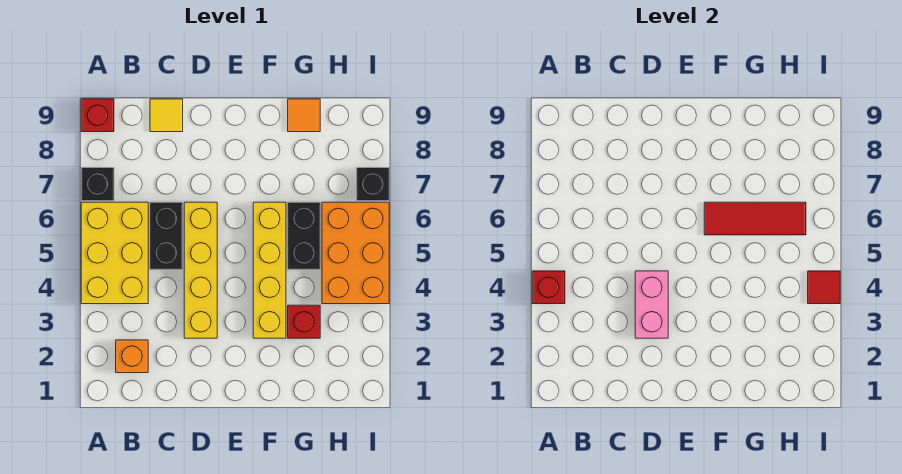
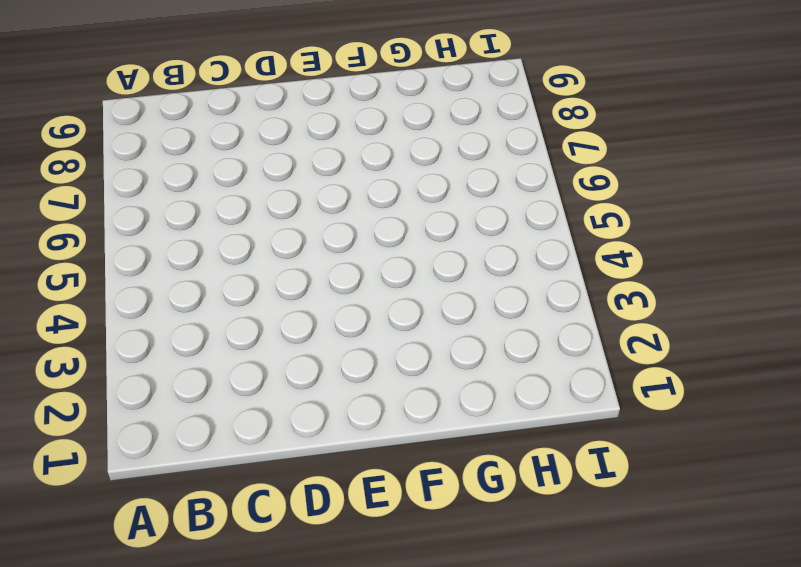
none -> yellow brick A4:B6 level 1
none -> black brick A7 level 1
none -> red brick A9 level 1

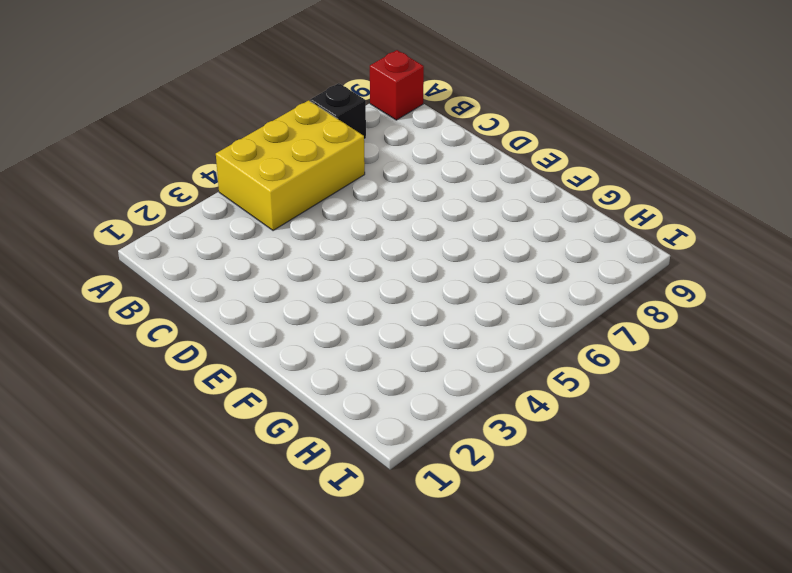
none -> orange brick B2 level 1
none -> black brick C5:C6 level 1
none -> yellow tile C9 level 1

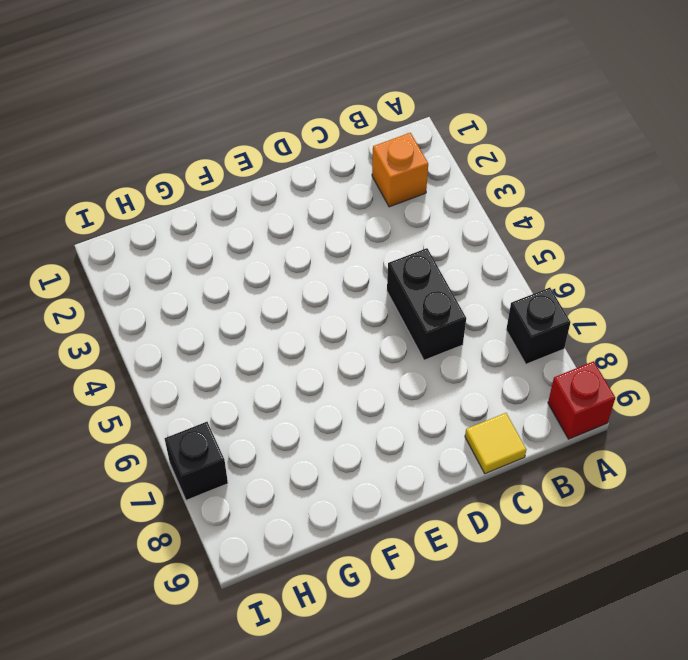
none -> yellow brick A4:B6 level 1
none -> yellow brick D3:D6 level 1
none -> yellow brick F3:F6 level 1

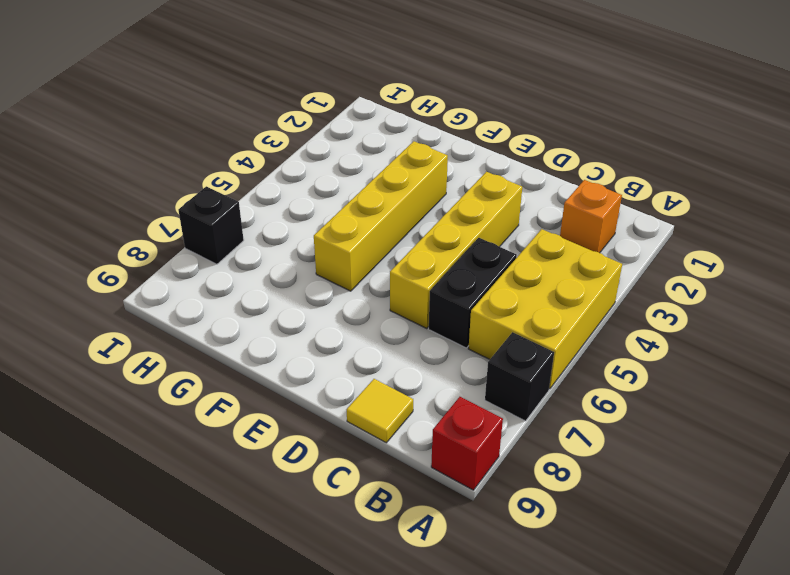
none -> red brick G3 level 1
none -> black brick G5:G6 level 1
none -> orange tile G9 level 1

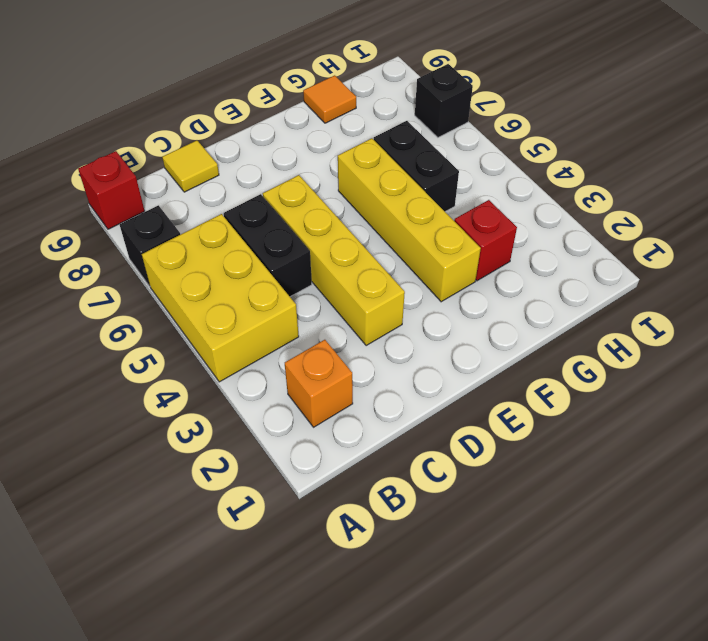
none -> orange brick H4:I6 level 1
none -> red brick A4 level 2
none -> pink brick D3:D4 level 2

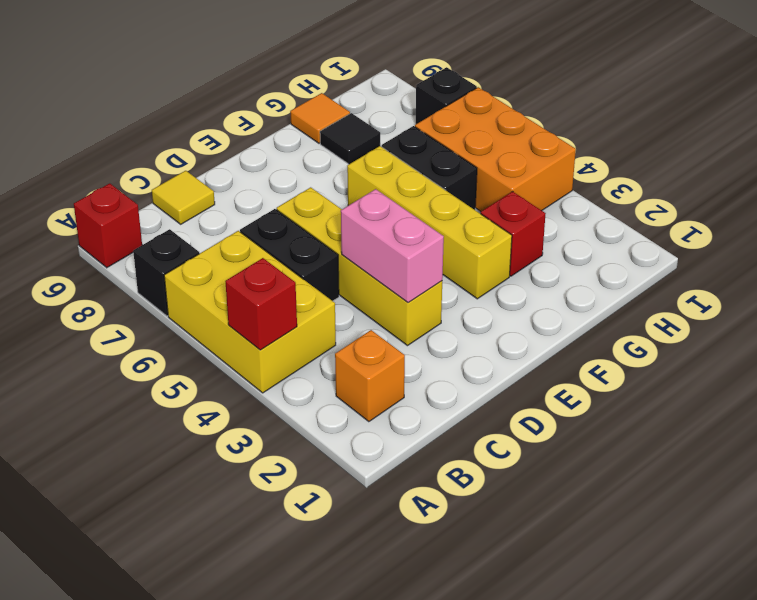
black tile G8 level 1 -> none
none -> red tile F6:H6 level 2
none -> red tile I4 level 2

